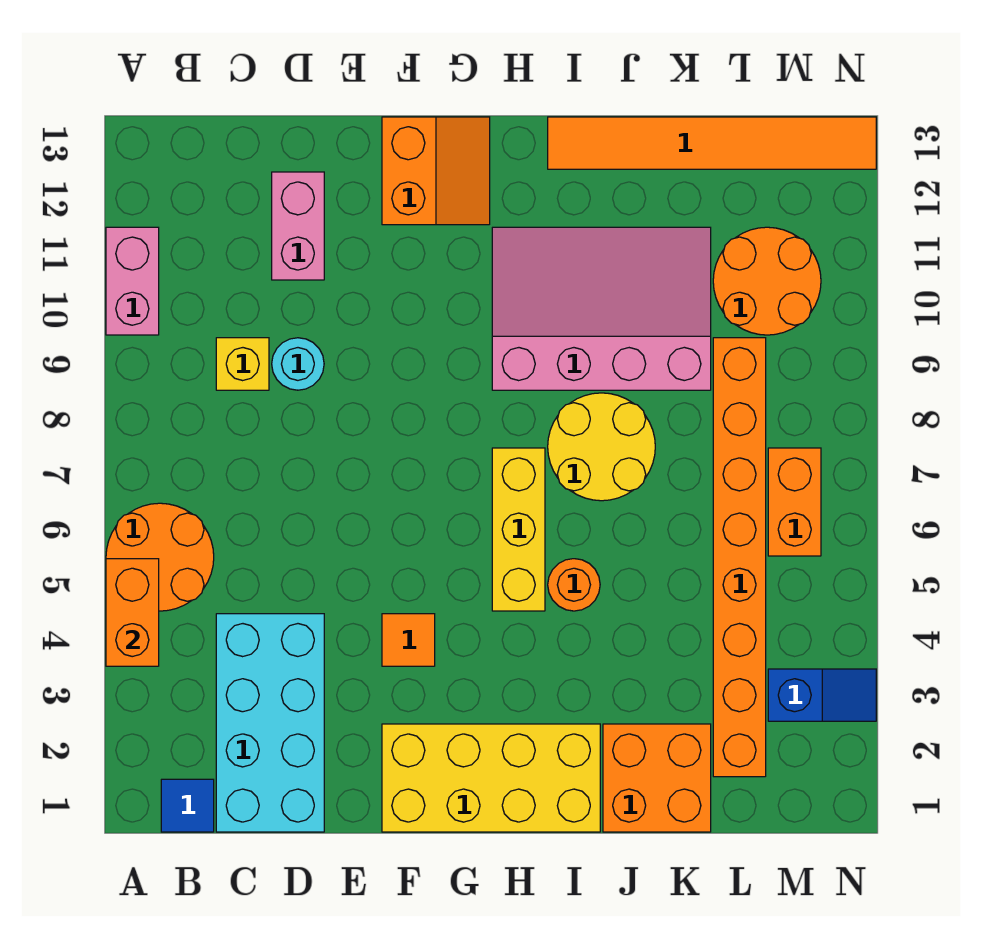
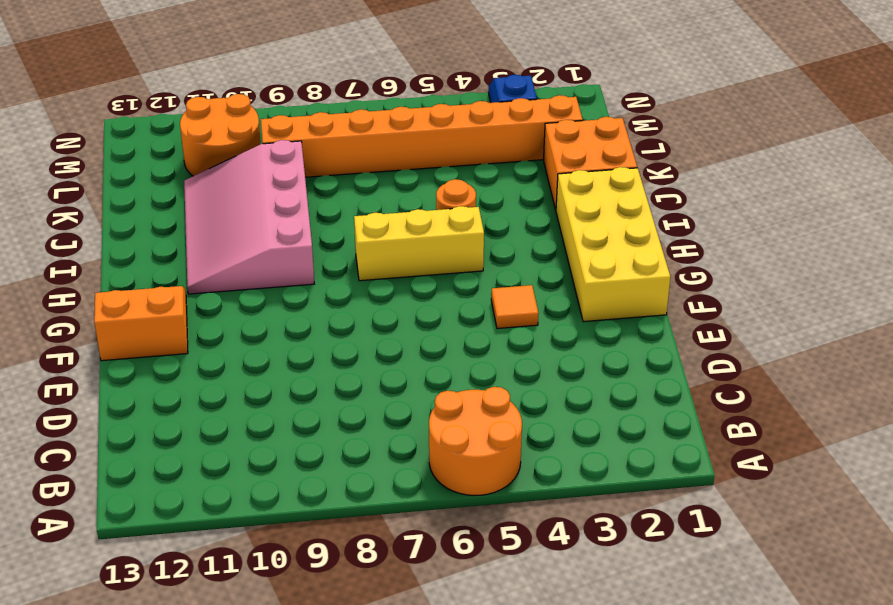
none -> pink brick A10:A11 level 1
none -> blue tile B1 level 1
none -> cyan brick C1:D4 level 1

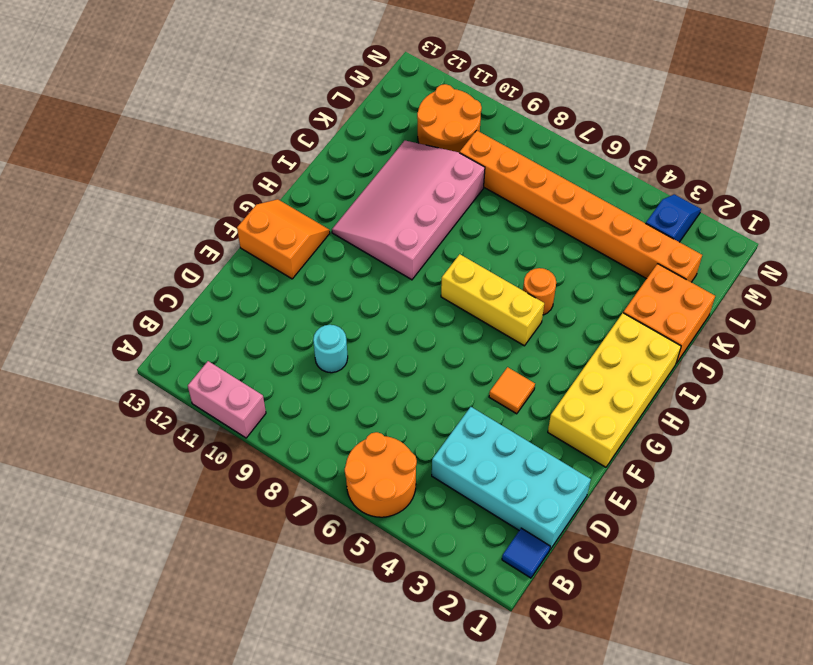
none -> yellow brick C9 level 1
none -> pink brick D11:D12 level 1
none -> yellow round brick I7:J8 level 1

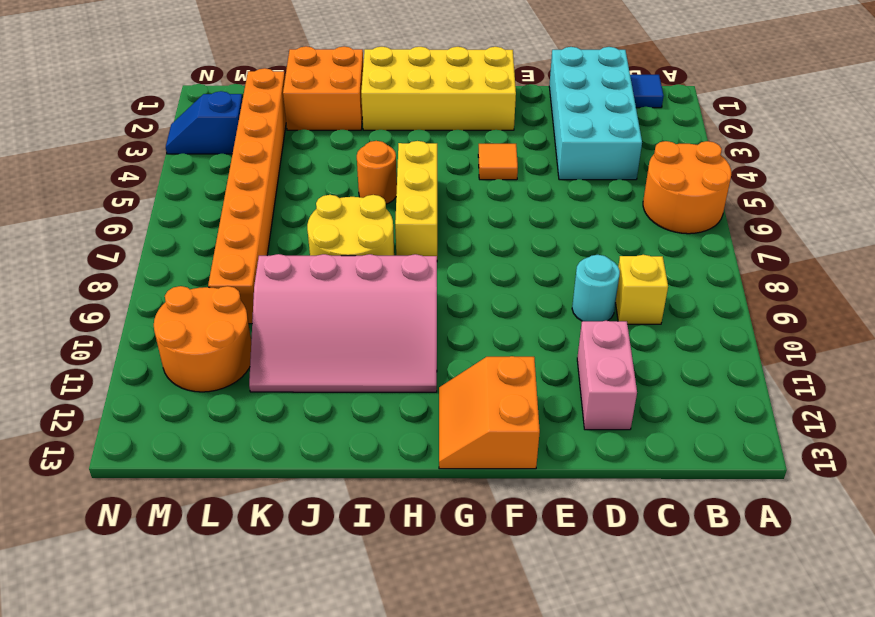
none -> pink brick A10:A11 level 1
none -> orange tile I13:N13 level 1
none -> orange brick M6:M7 level 1

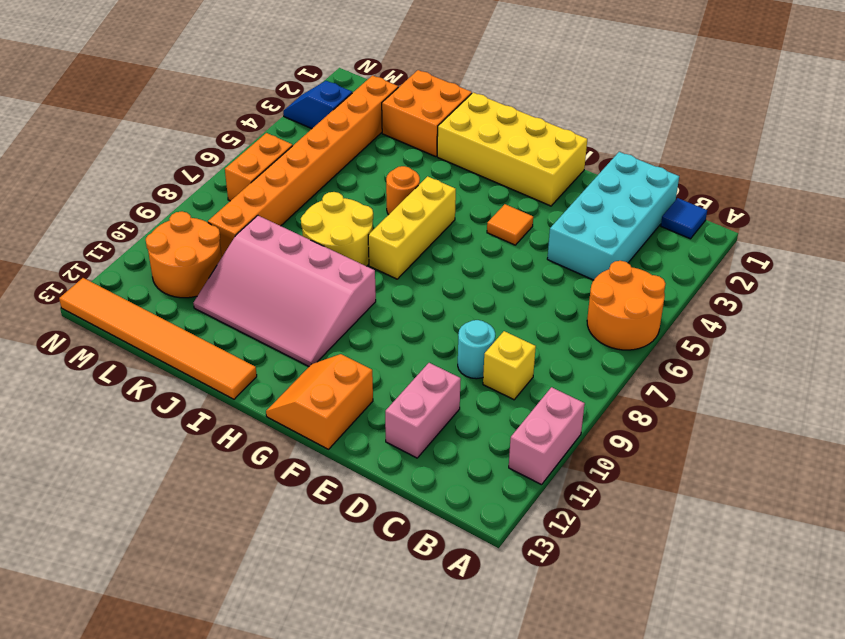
none -> orange brick A4:A5 level 2

